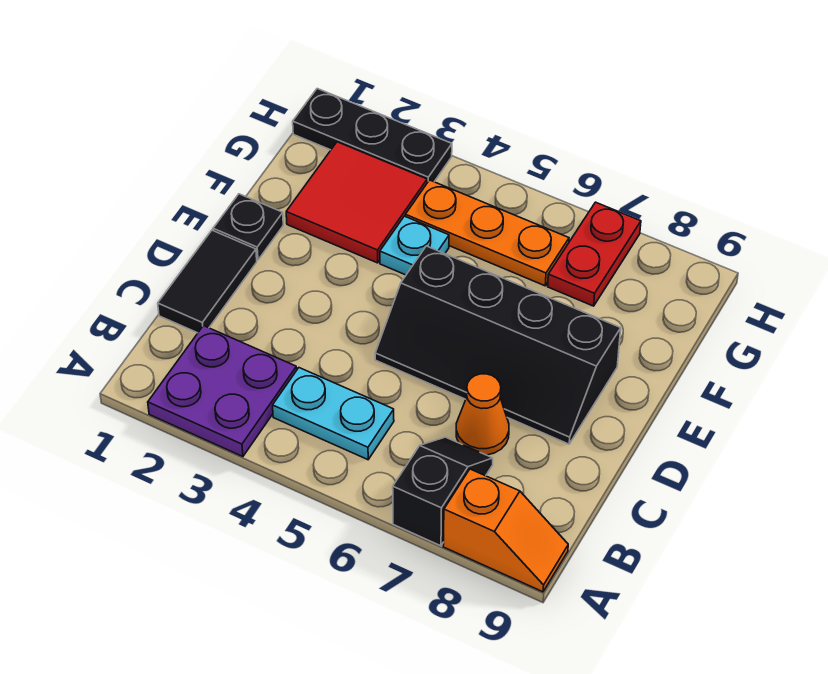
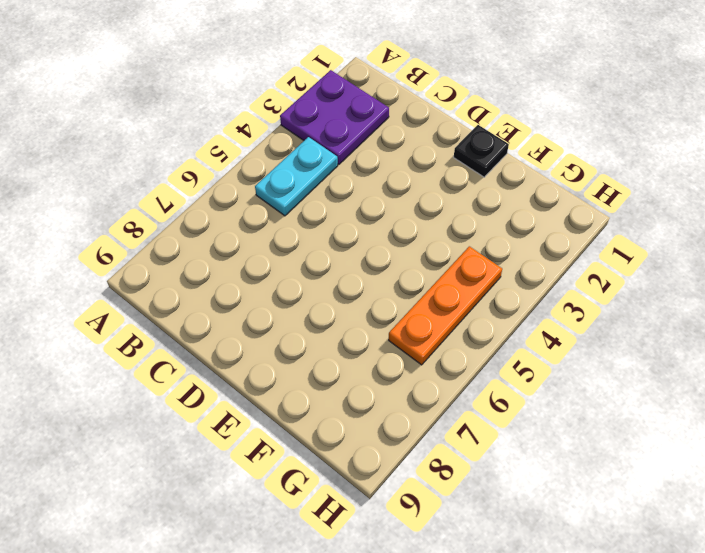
none -> black slope A7:B7 level 1 top A
none -> orange slope A8:A9 level 1 top 8
none -> black tile C1:D1 level 1

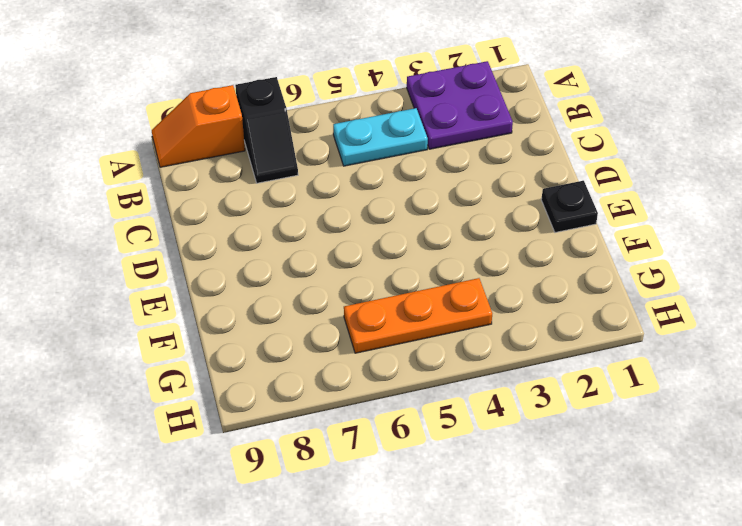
none -> black tile C1:D1 level 1
none -> orange cone C7 level 1
none -> black slope D5:E8 level 1 top E

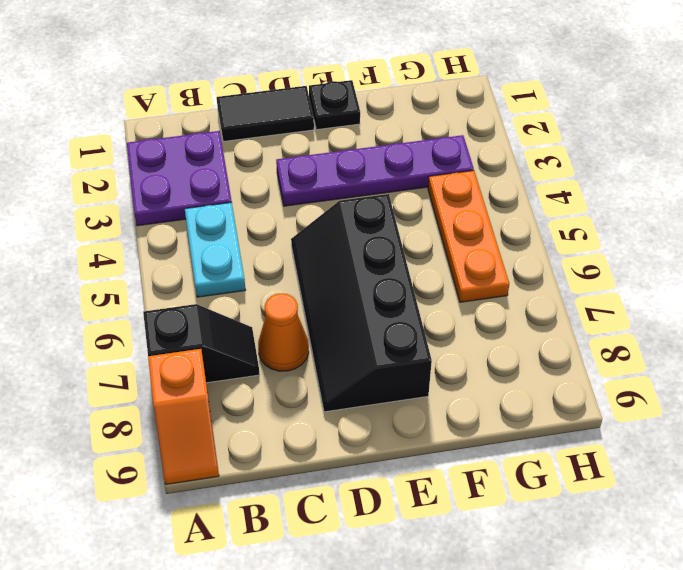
purple plate D3:G3 level 1 -> red tile F2:G3 level 1
none -> cyan plate F4 level 1
none -> red plate G7:H7 level 1
none -> black plate H1:H3 level 1

